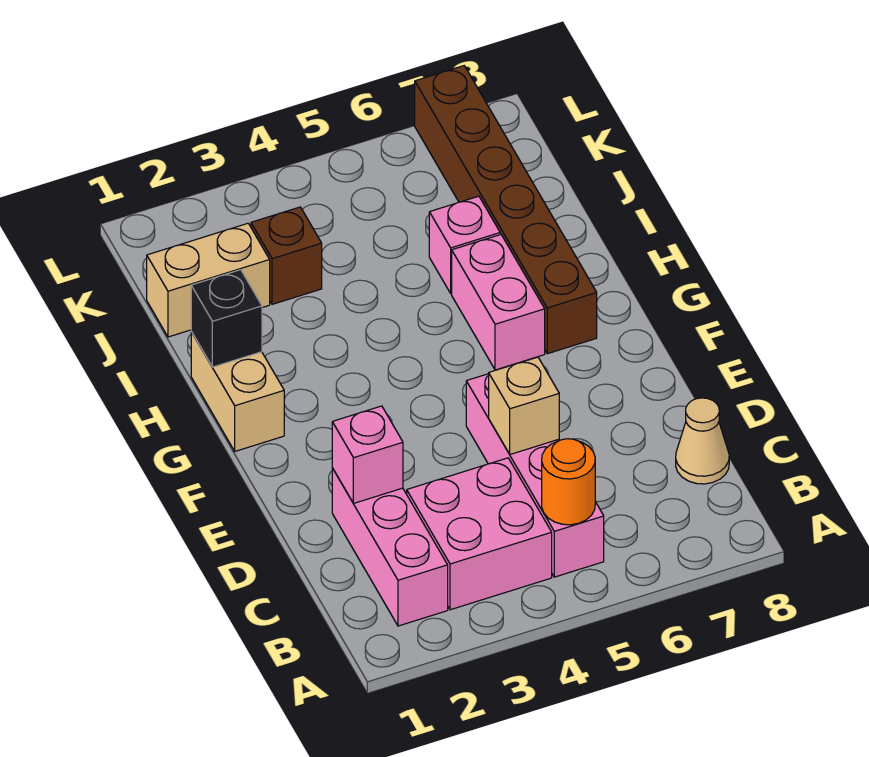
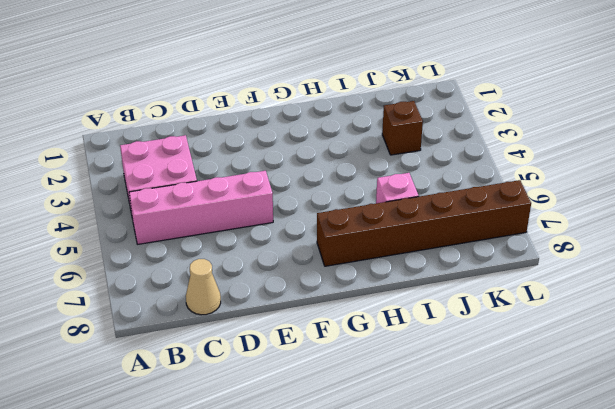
none -> pink brick B2:D2 level 1
none -> tan brick G1:H1 level 1
none -> pink brick G6:H6 level 1

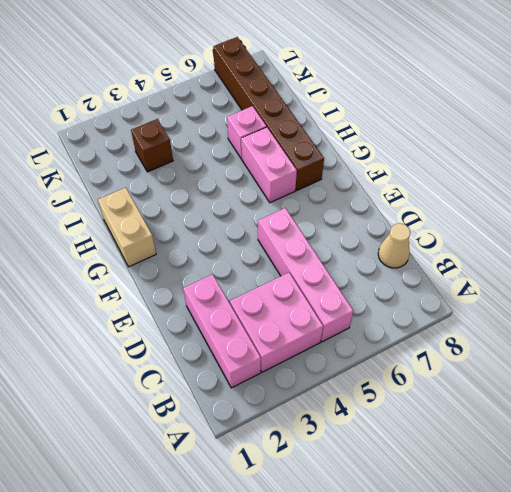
none -> tan brick J1:J2 level 1
none -> orange round brick B5 level 2
none -> pink brick D2 level 2

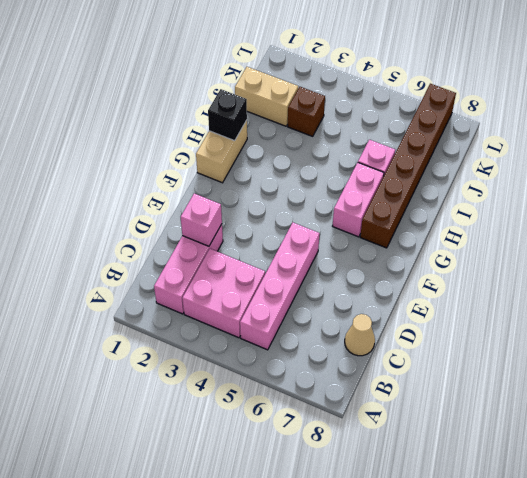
none -> orange round brick B5 level 2
none -> tan brick D5 level 2

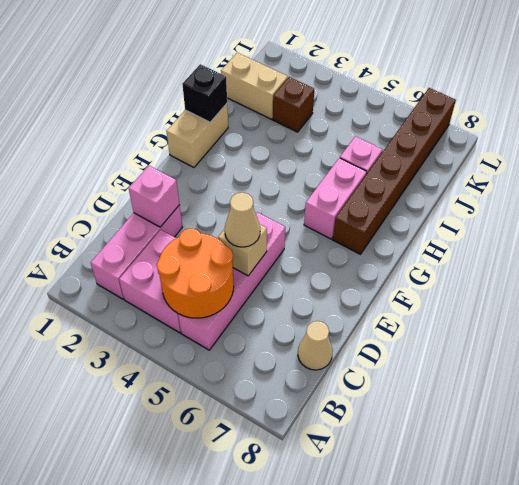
orange round brick B4:C5 level 2 -> orange round brick B5 level 2
tan cone D5 level 3 -> none

